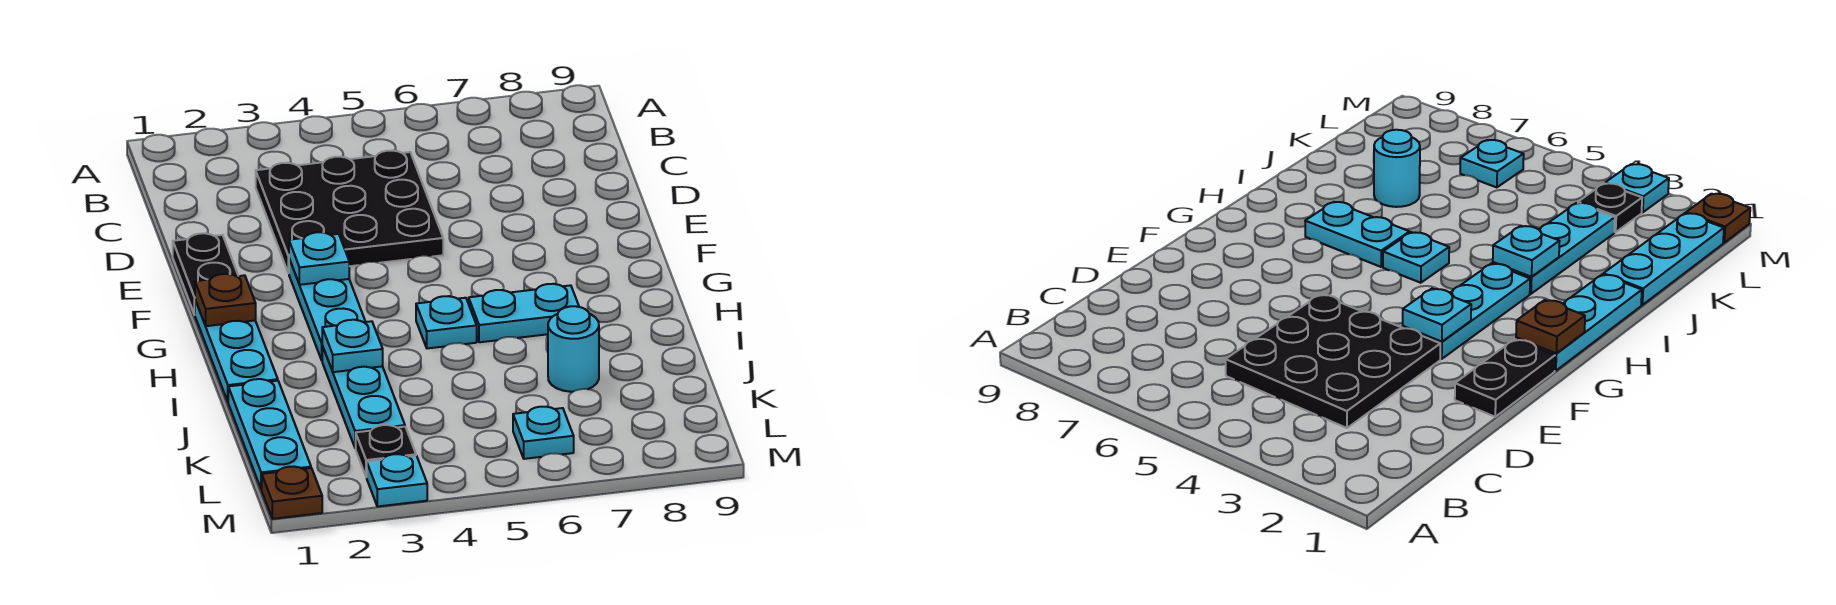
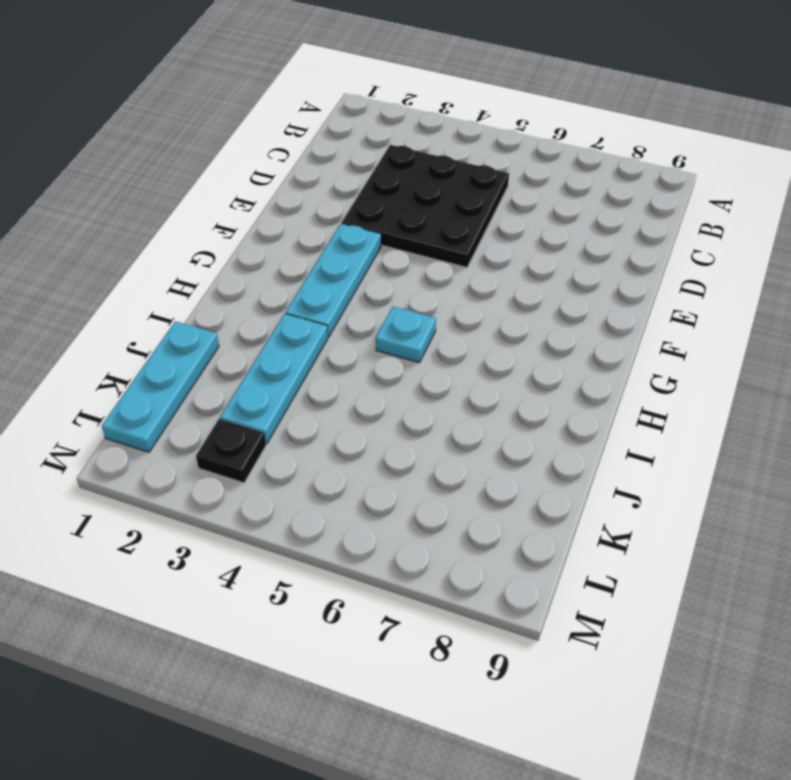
none -> black plate E1:F1 level 1
none -> cyan plate G1:I1 level 1
none -> cyan plate H6:H7 level 1

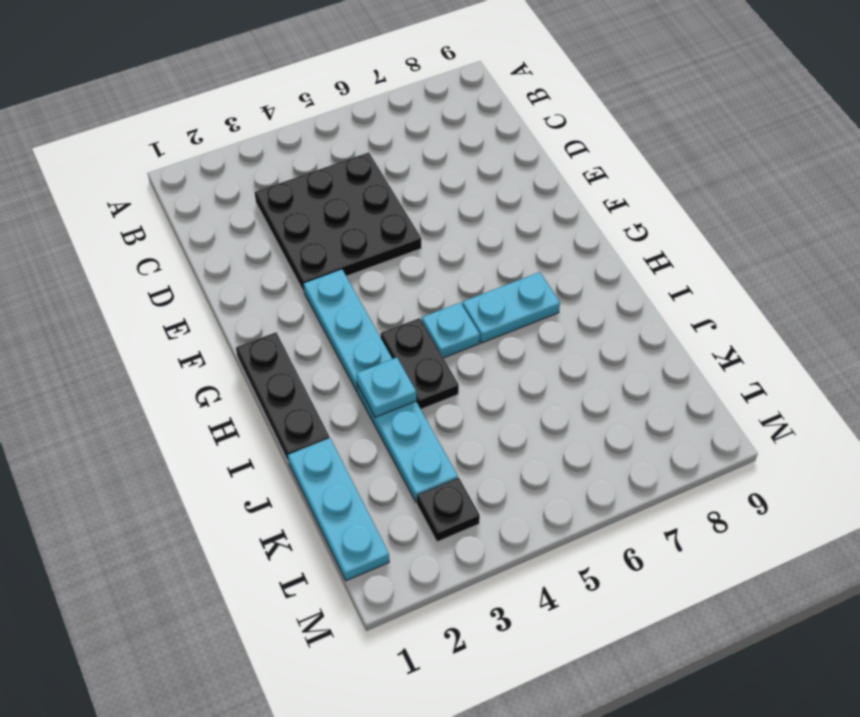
black plate G1:I1 level 1 -> cyan plate G1:I1 level 1
black plate H4:I4 level 1 -> black plate E1:F1 level 1
none -> cyan round brick J7 level 1
none -> cyan plate L6 level 1
none -> brown plate M1 level 1

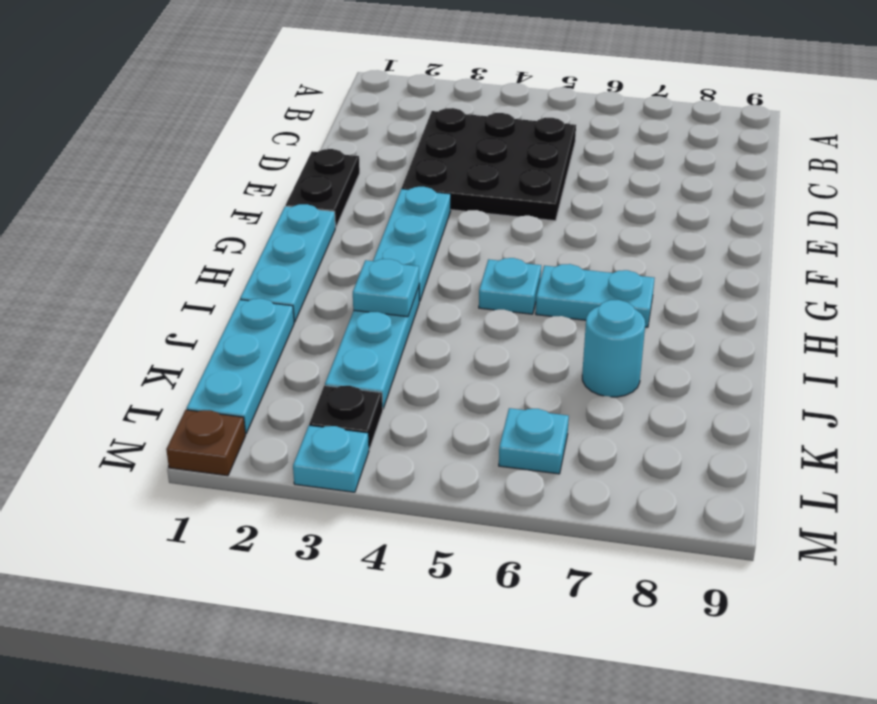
none -> cyan plate F3 level 2
none -> brown plate G1 level 2

